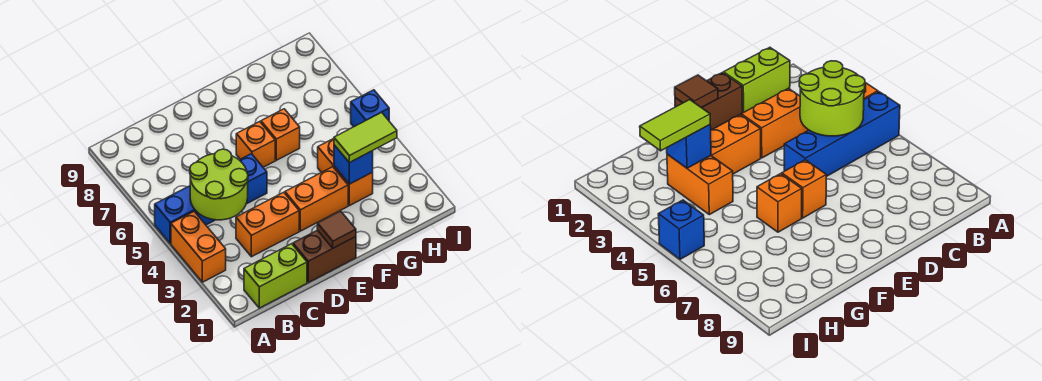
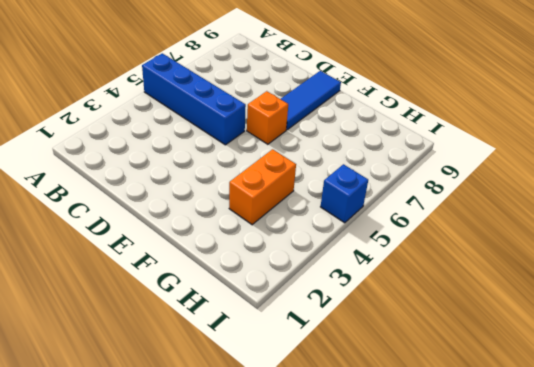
blue tile E7:E9 level 1 -> none
none -> orange brick A3:A4 level 1
none -> lime brick B1:C1 level 1
none -> orange brick C3:D3 level 1

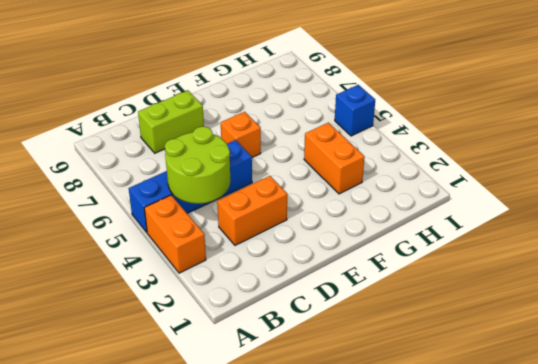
lime brick C8:D8 level 1 -> lime brick B1:C1 level 1
none -> brown brick D1:E1 level 1
none -> orange brick E3:F3 level 1
none -> orange brick F6 level 1

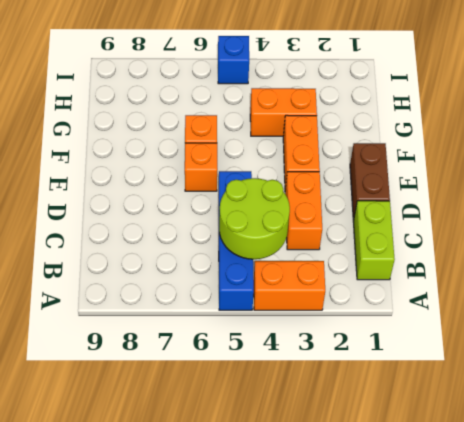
none -> brown tile E1 level 2
none -> blue brick G3 level 2
none -> lime tile G3:H3 level 3

